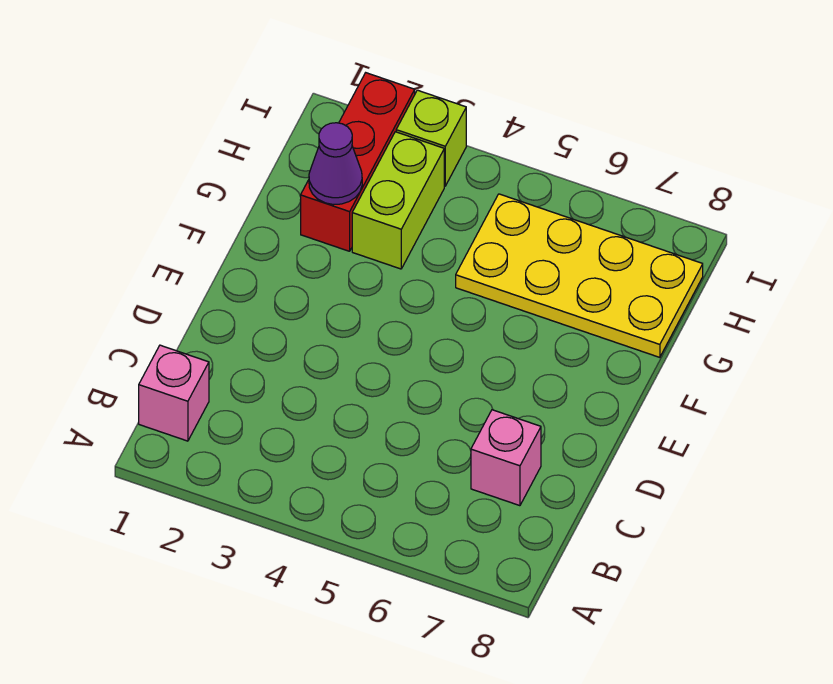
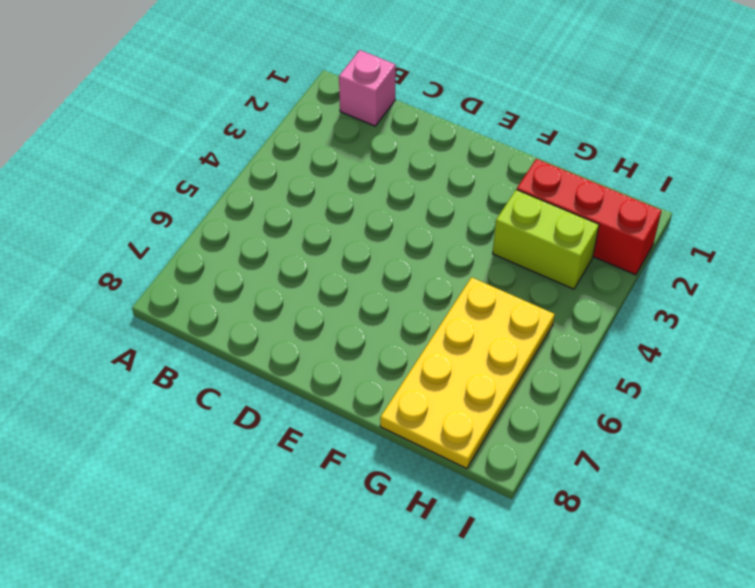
none -> pink brick C7 level 1
none -> lime brick I3 level 1

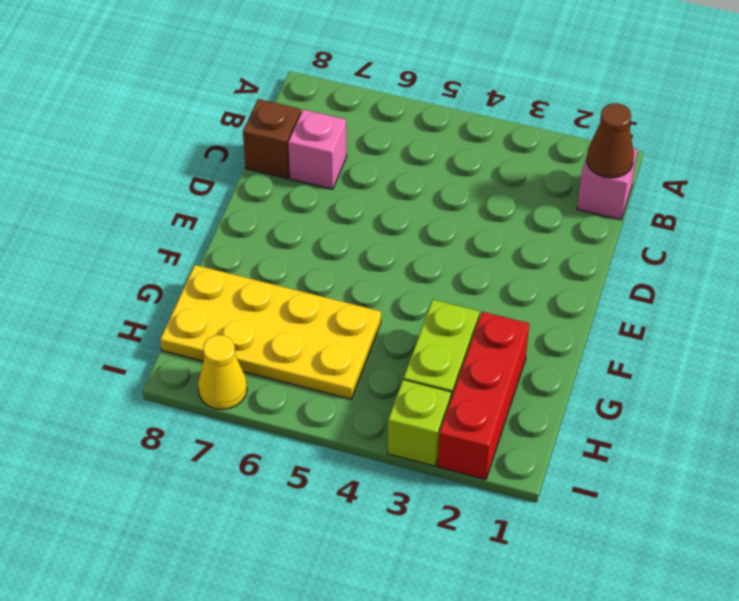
brown cone B1 level 2 -> none
brown brick C8 level 1 -> none
yellow cone I7 level 1 -> none
none -> purple cone G2 level 2

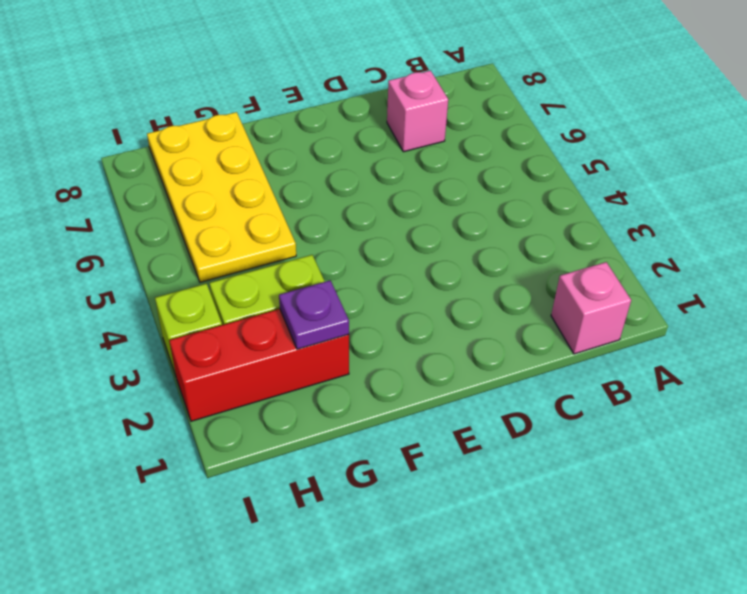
purple plate G2 level 2 -> purple cone G2 level 2

